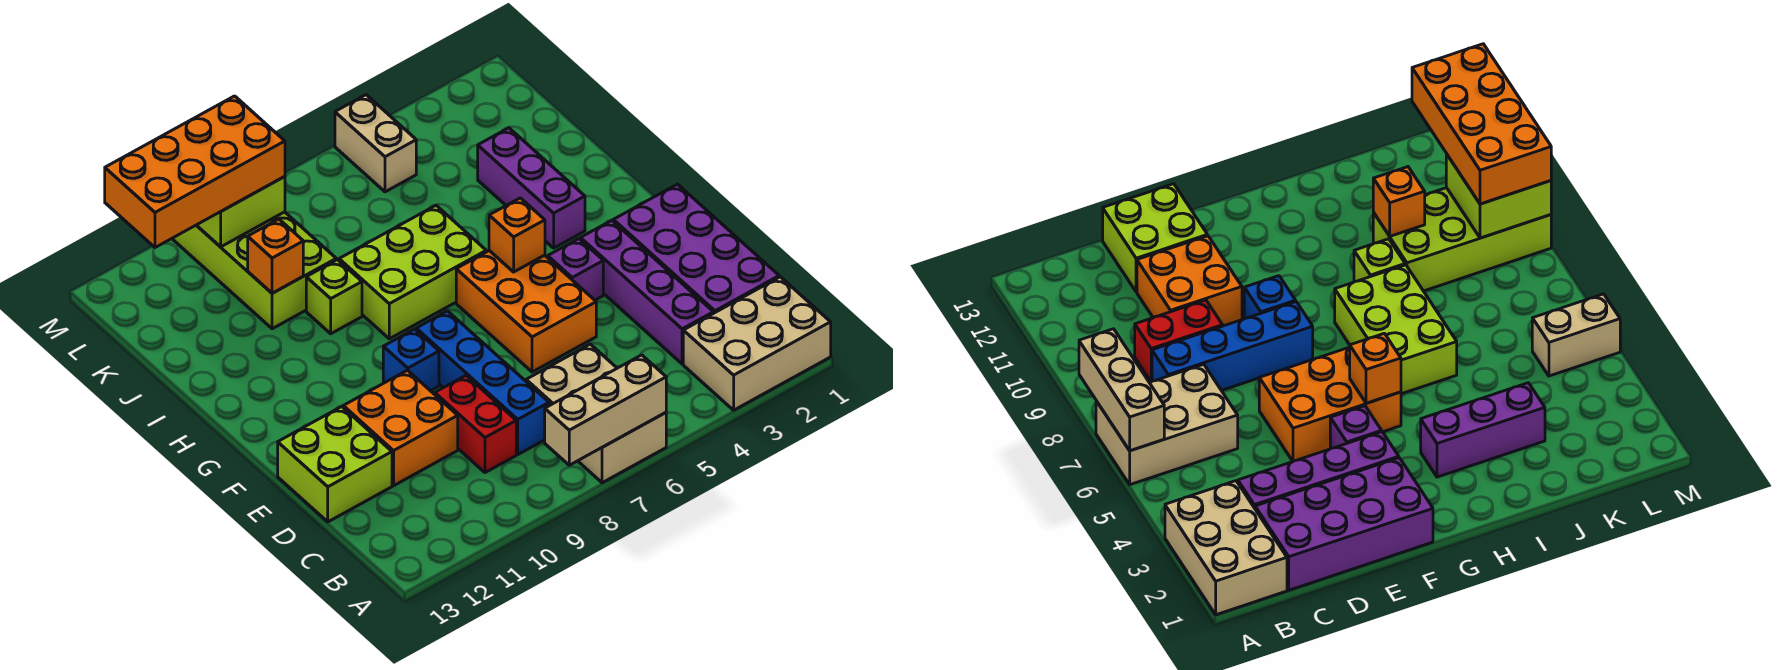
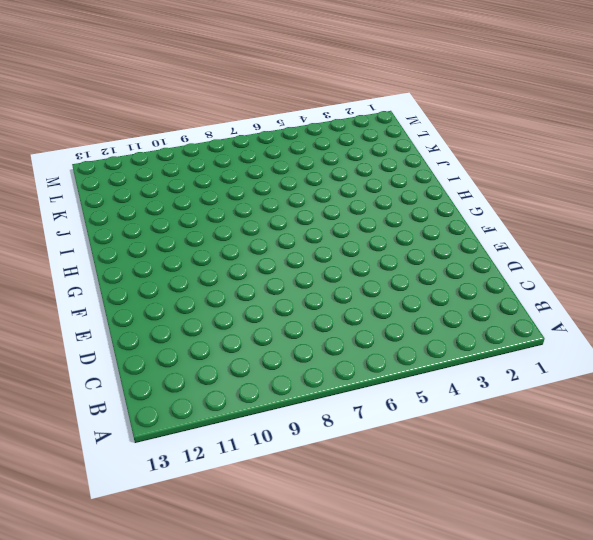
none -> tan brick A1:B3 level 1
none -> tan brick A6:C7 level 1
none -> purple brick C1:F2 level 1

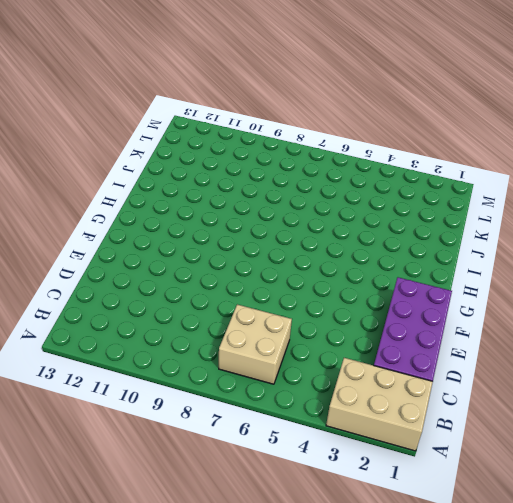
tan brick B6:C7 level 1 -> tan brick A6:C7 level 1
none -> purple brick C3:F3 level 1
none -> blue brick C8:F8 level 1
none -> red brick C9:D9 level 1

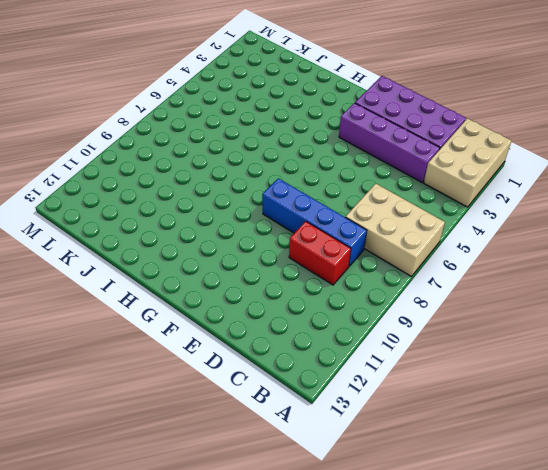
none -> orange brick D10:E11 level 1
none -> lime brick D12:E13 level 1
none -> orange brick E5:G6 level 1

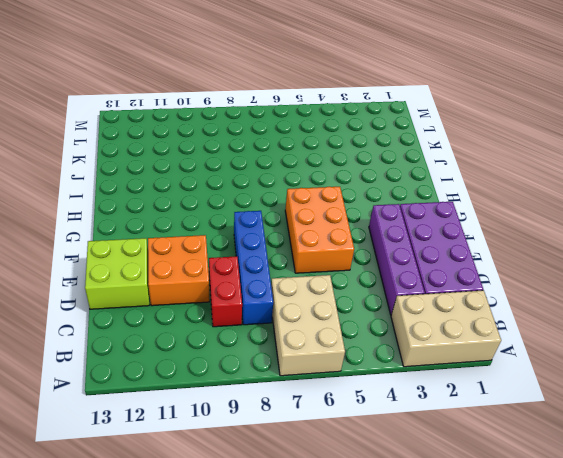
none -> purple brick F4 level 1
none -> blue brick F9 level 1
none -> purple brick H3:J3 level 1

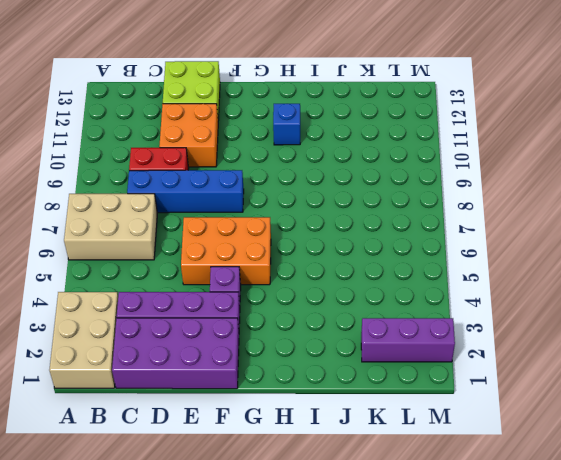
blue brick H11 level 1 -> blue brick F9 level 1
purple brick K2:M2 level 1 -> purple brick H3:J3 level 1
none -> lime brick H6:I8 level 1
none -> lime brick I9 level 1
none -> lime brick J9:M10 level 1

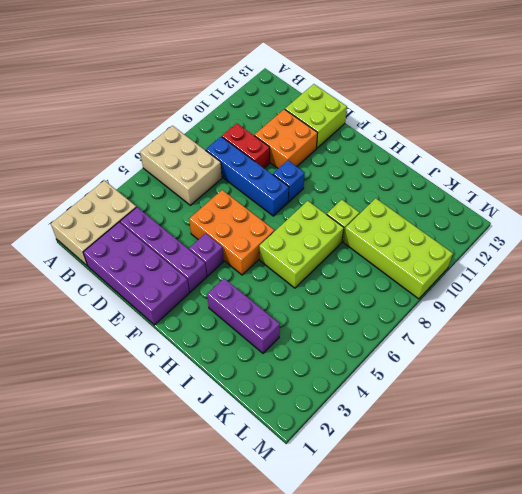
none -> tan brick L5:M5 level 1
none -> tan brick A6:A8 level 2
none -> orange brick G5 level 2

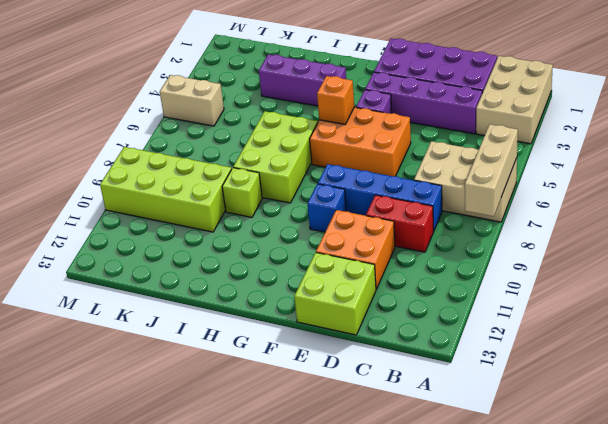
none -> orange brick J10 level 2
none -> lime brick L9:M10 level 2
none -> orange brick L9:M12 level 3

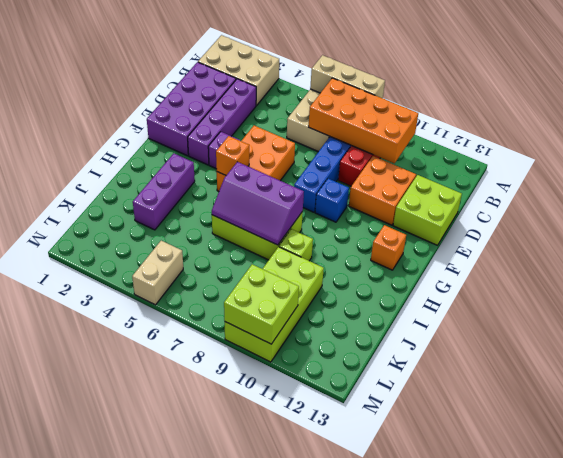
orange brick B7:C10 level 2 -> orange brick L9:M12 level 3
orange brick G12 level 1 -> orange brick J10 level 2
purple slope H6:I8 level 2 top H -> none

